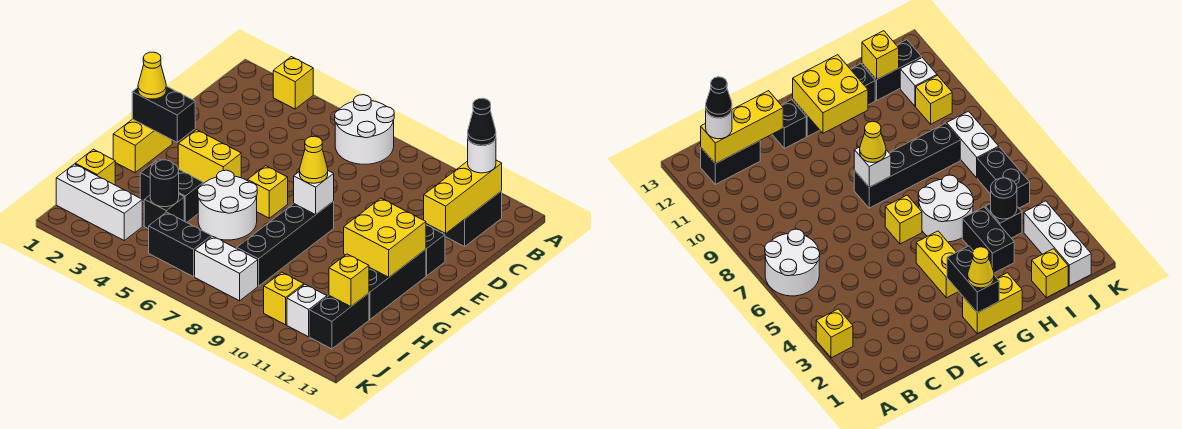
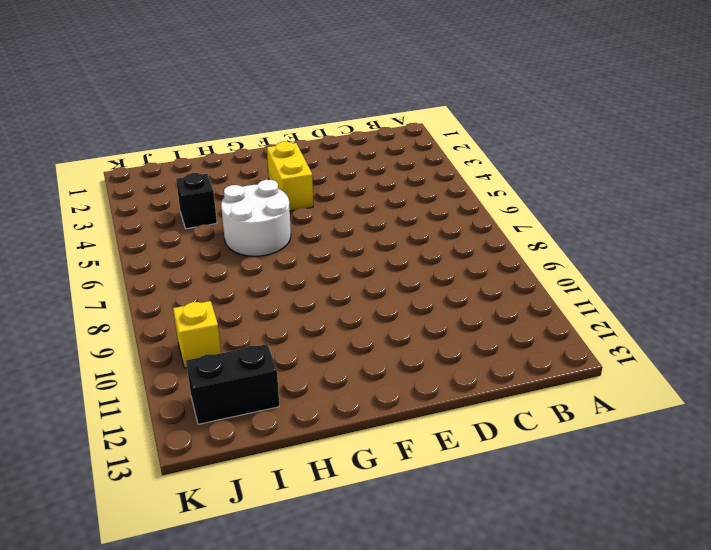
none -> yellow brick A3 level 1
none -> white round brick A6:B7 level 1
none -> black brick B12:C12 level 1

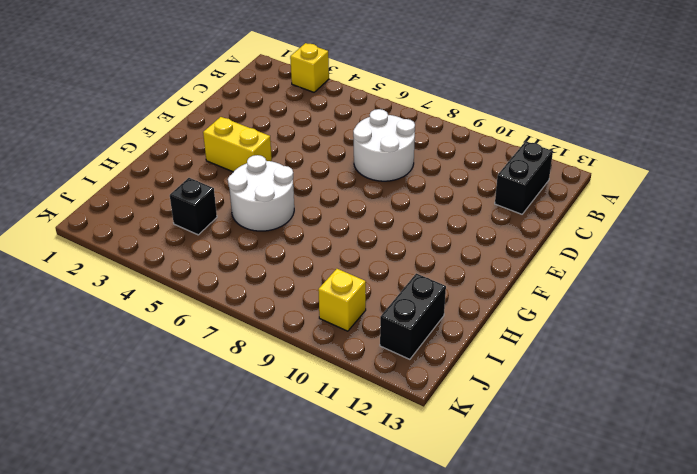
white round brick C7:D8 level 1 -> white round brick A6:B7 level 1
none -> black brick E12 level 1
none -> yellow brick F1:G1 level 1
none -> yellow brick F6 level 1

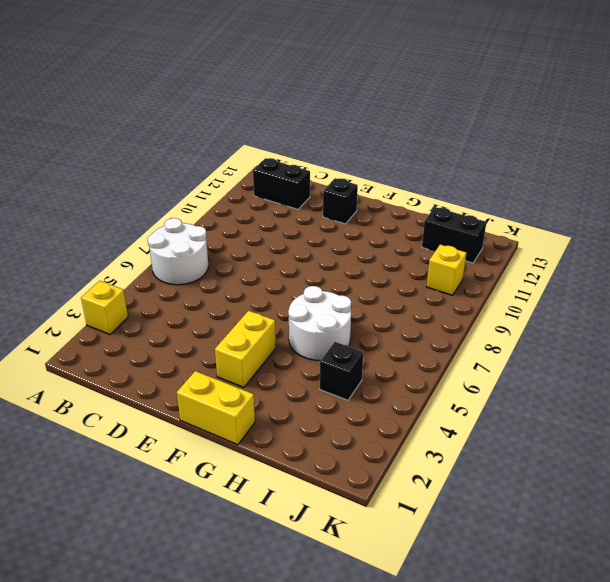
none -> yellow brick F6 level 1
none -> black brick F8:I8 level 1
none -> black brick F12:H12 level 1

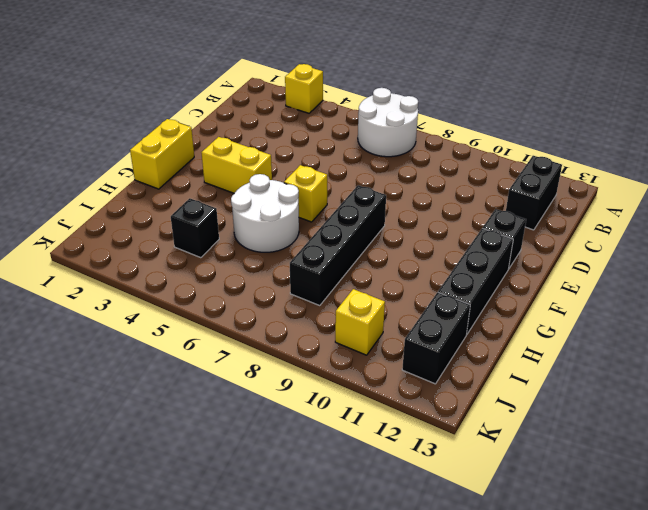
none -> black brick H3:H4 level 1
none -> yellow brick I1 level 1
none -> white brick J1:J3 level 1

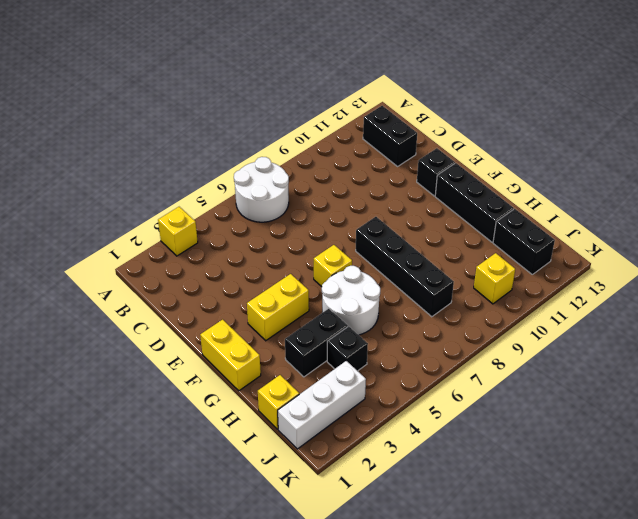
none -> black brick J5:J6 level 1
none -> white brick J7:J8 level 1
none -> white brick J11 level 1

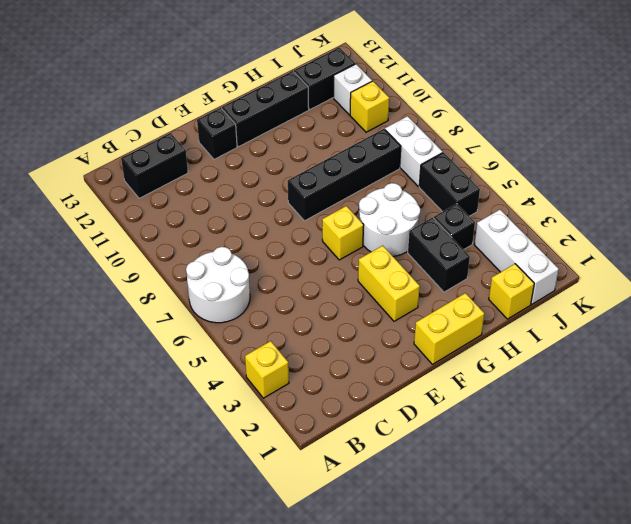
none -> yellow brick B12:D12 level 2
none -> black brick F1:F2 level 2
none -> white brick F8 level 2

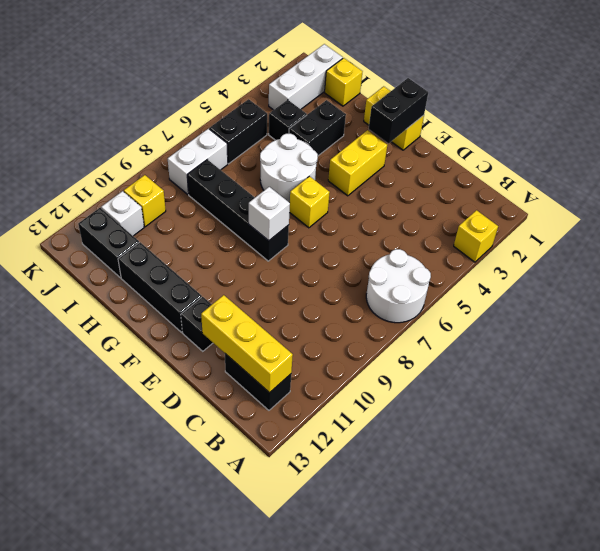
none -> yellow brick F11:G12 level 2
none -> black round brick I4 level 2
none -> yellow brick I12 level 2

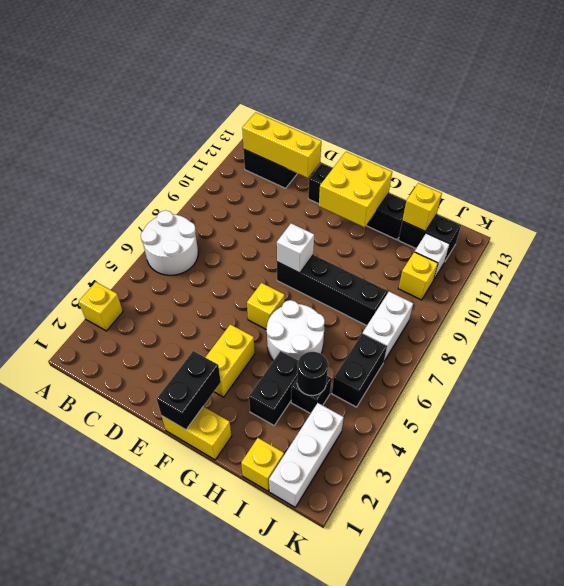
none -> white round brick B12 level 3
none -> yellow cone F1 level 3
none -> yellow cone F8 level 3

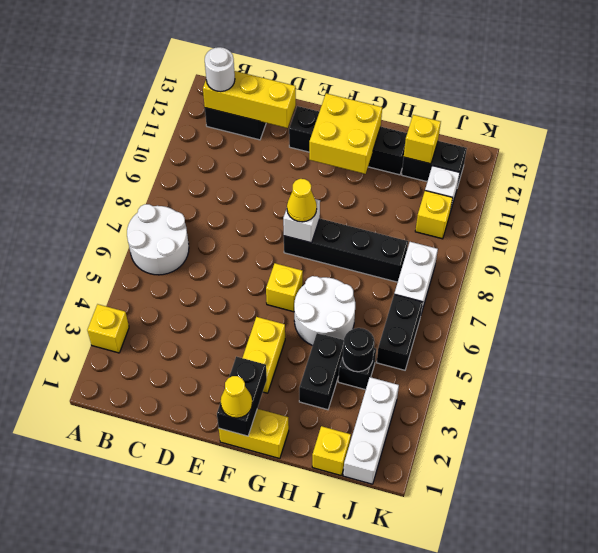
none -> black cone B12 level 4

